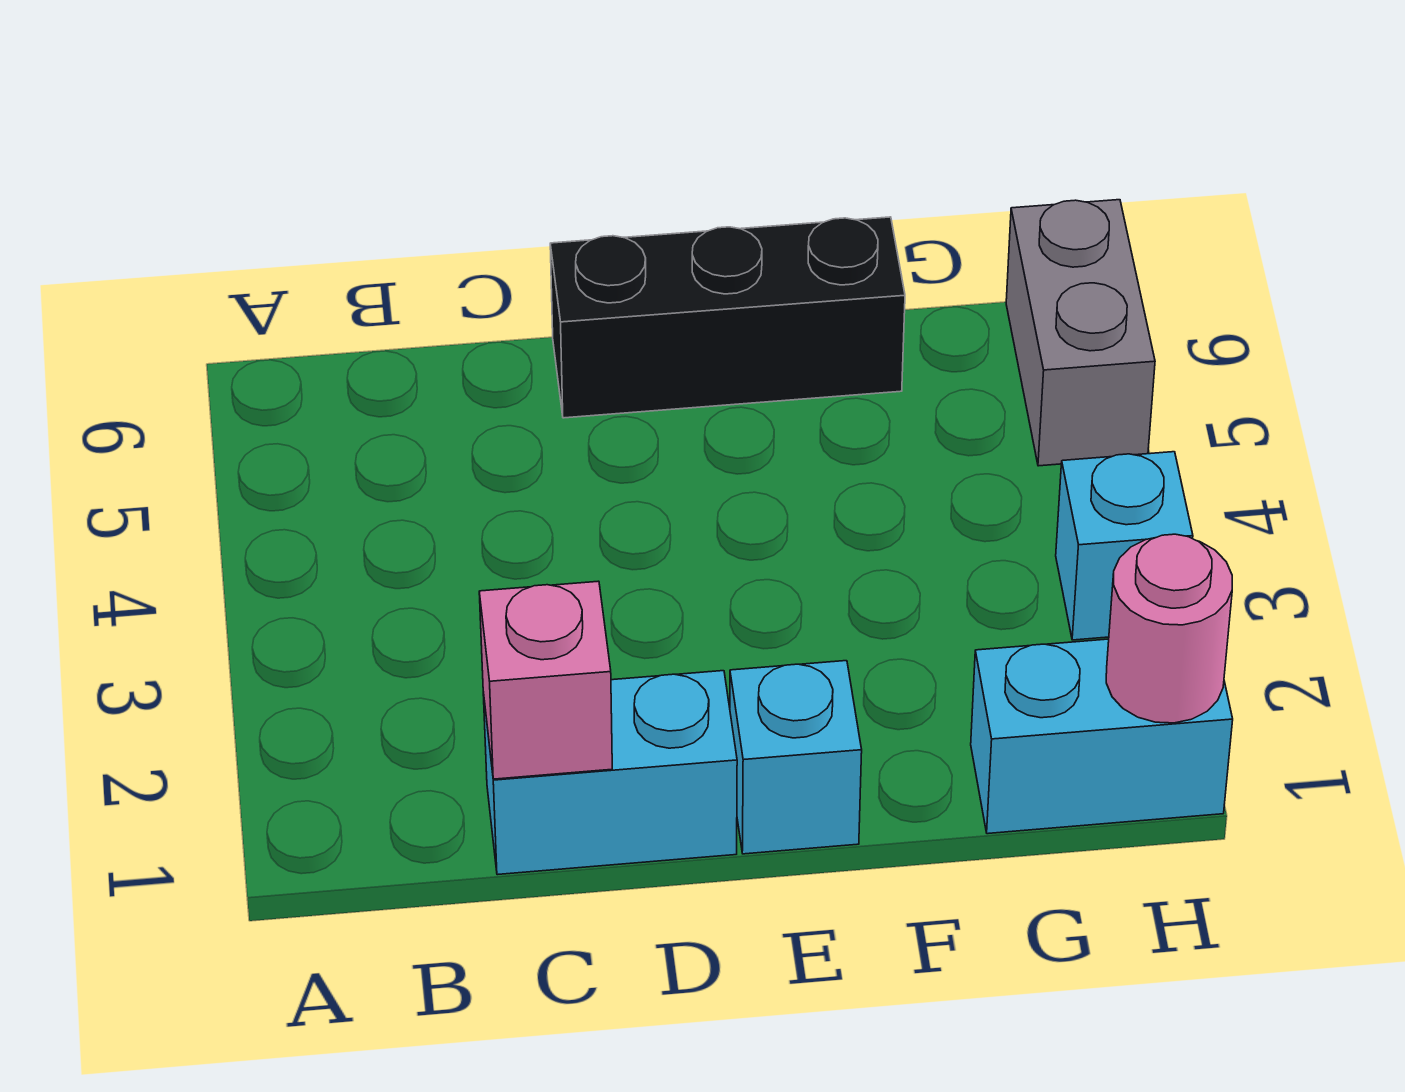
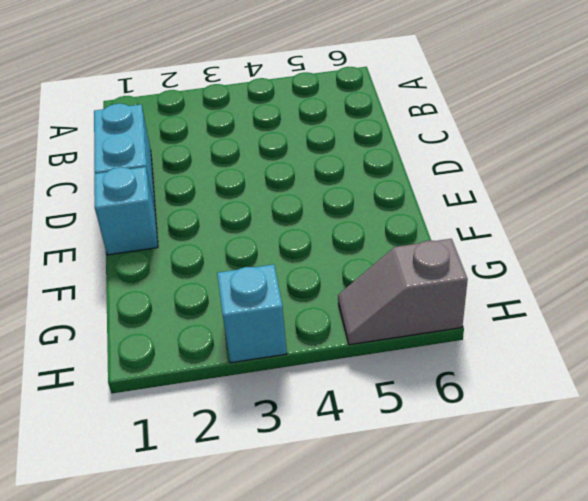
grey slope H5:H6 level 1 top 6 -> grey brick H5:H6 level 1
none -> black brick D6:F6 level 1
none -> cyan brick G1:H1 level 1

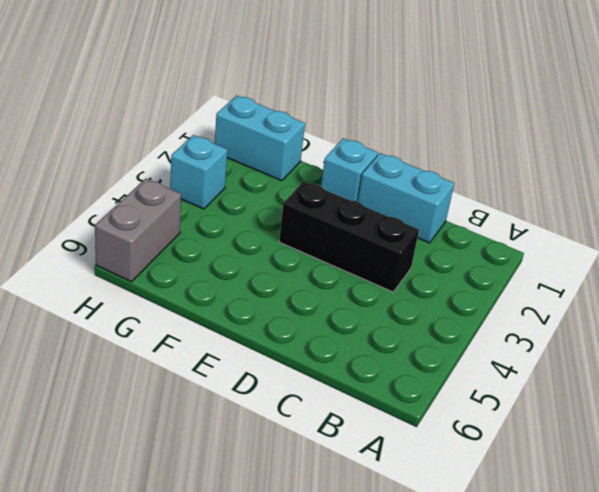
black brick C3:E3 level 1 -> black brick D6:F6 level 1
none -> pink brick C1 level 2
none -> pink round brick H1 level 2

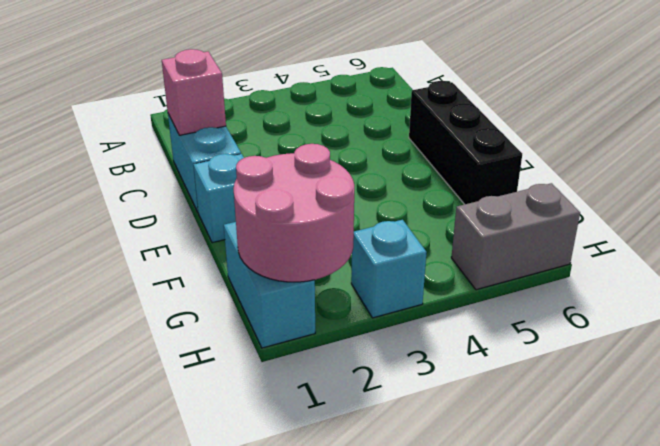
pink round brick G1:H2 level 2 -> pink round brick H1 level 2

